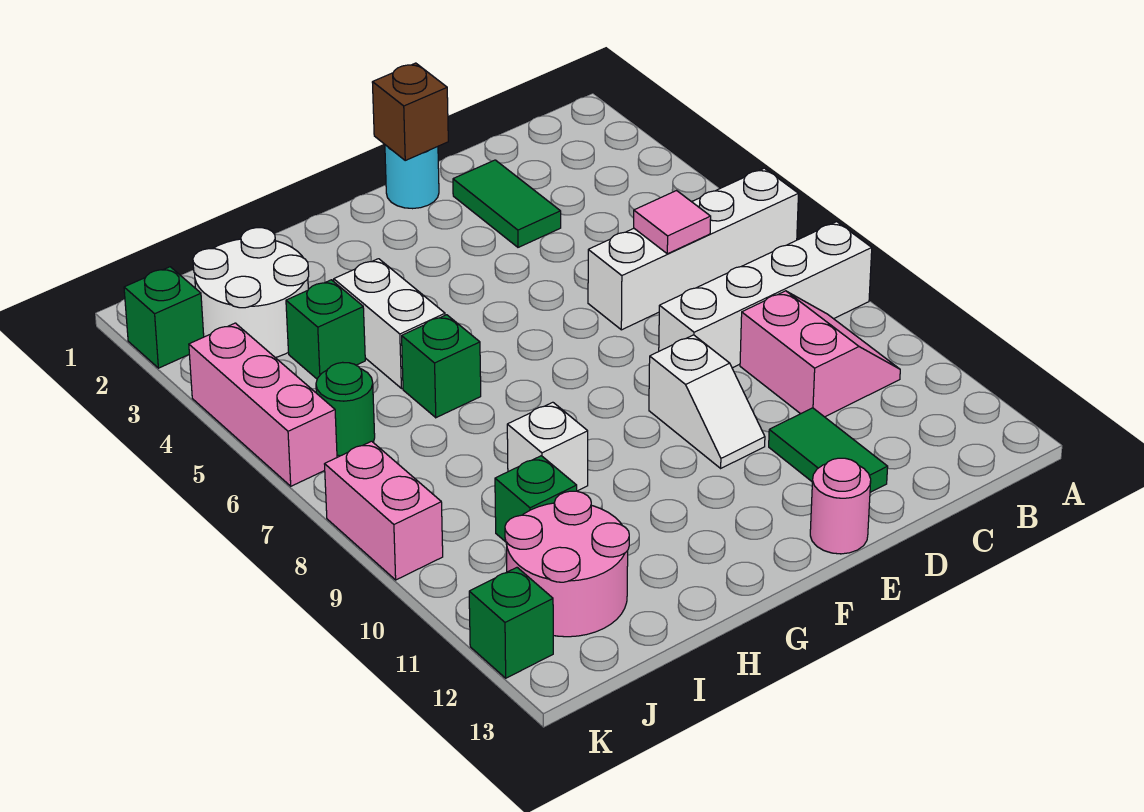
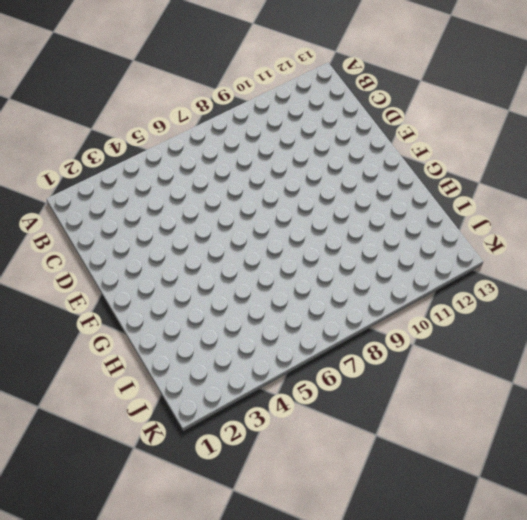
none -> white brick A6:D6 level 1
none -> white brick A8:D8 level 1
none -> pink slope B9:C10 level 1 top C

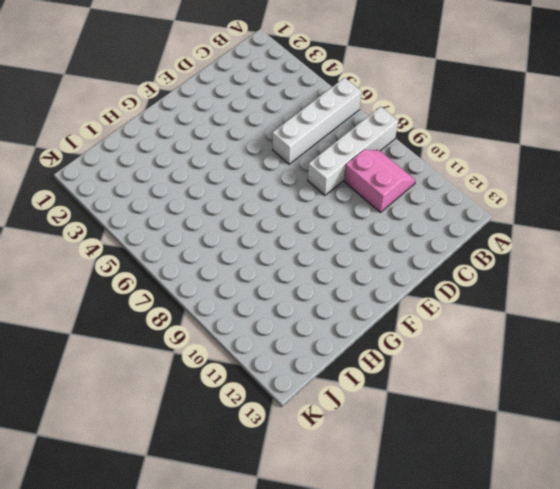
none -> green tile D2:D3 level 1
none -> green tile D11:D12 level 1
none -> cyan round brick E1 level 1

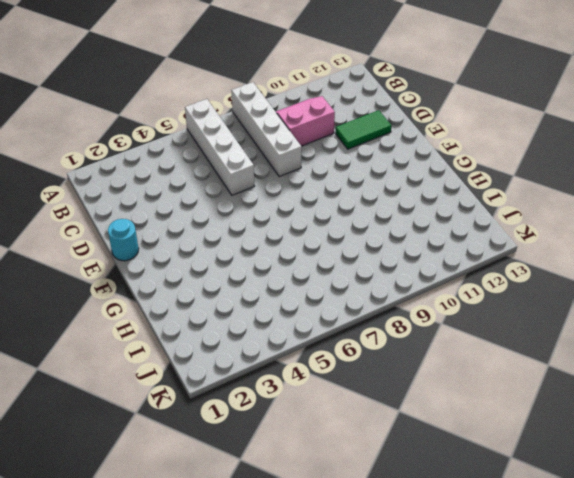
none -> green tile D2:D3 level 1
none -> white slope E9:E10 level 1 top 9
none -> pink round brick E13 level 1

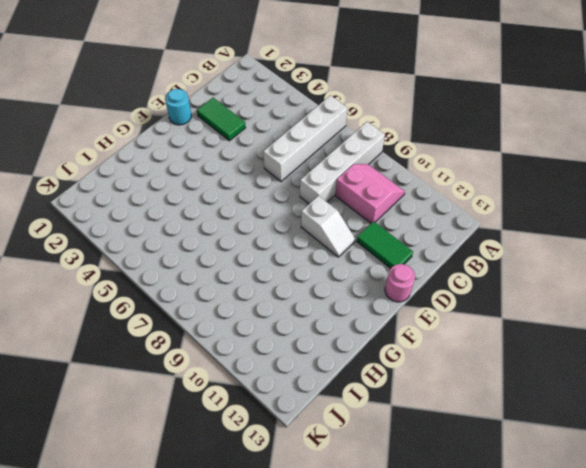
none -> white brick H4:H5 level 1
none -> green brick H6 level 1
none -> white brick H9 level 1

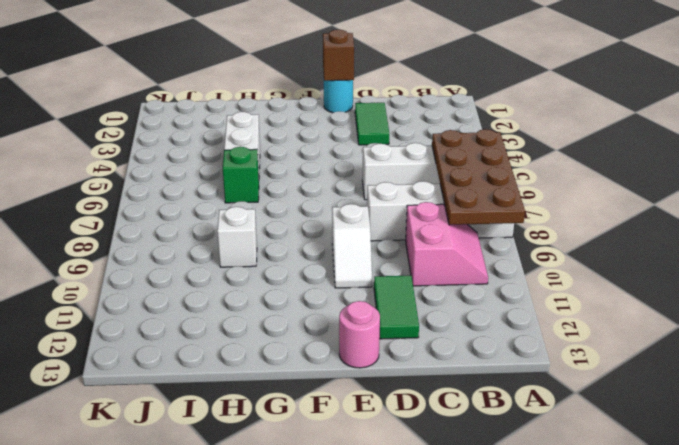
brown plate A6:B9 level 2 -> none
none -> white round brick I2:J3 level 1
none -> green brick I4 level 1
none -> green brick I10 level 1

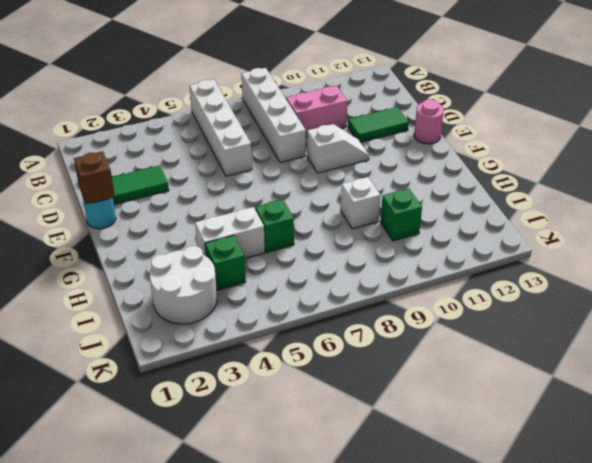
none -> pink round brick I11:J12 level 1
none -> green round brick J6 level 1
none -> green brick K2 level 1

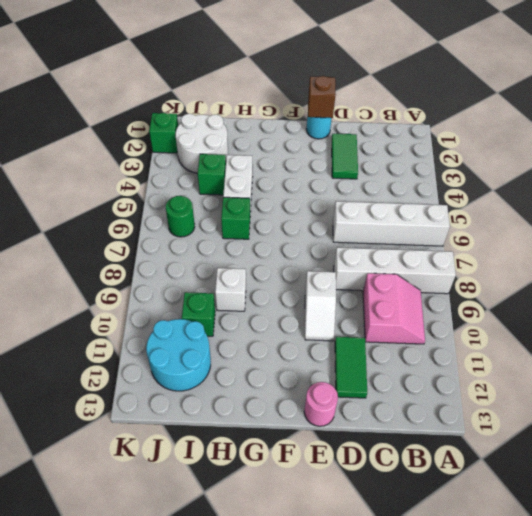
cyan round brick I11:J12 level 1 -> pink round brick I11:J12 level 1
none -> pink brick K4:K6 level 1
none -> pink brick K8:K9 level 1
none -> green brick K12 level 1

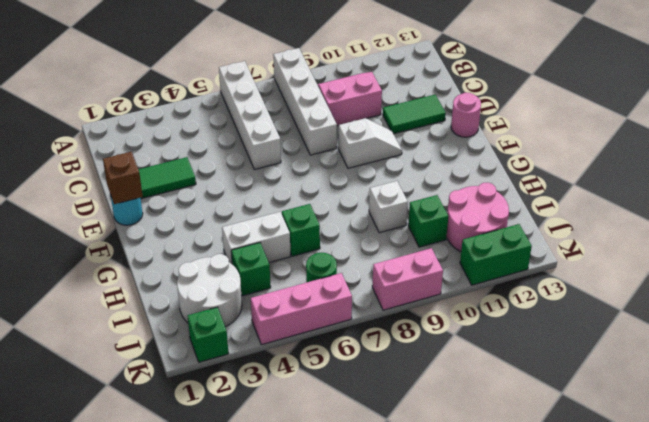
green brick K11:K12 level 1 -> green brick K12 level 1
none -> pink tile C6 level 2

